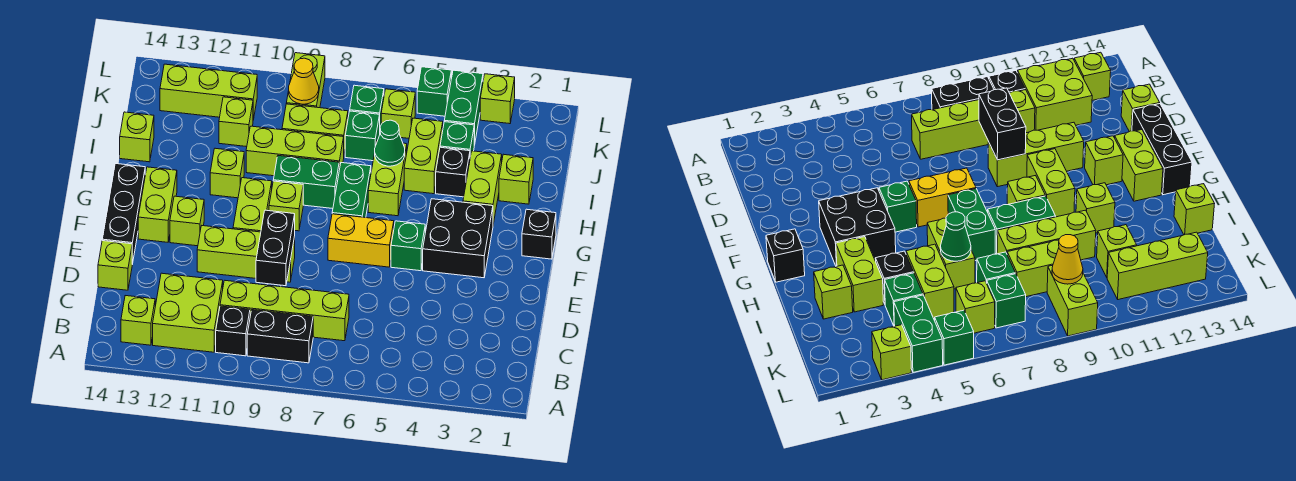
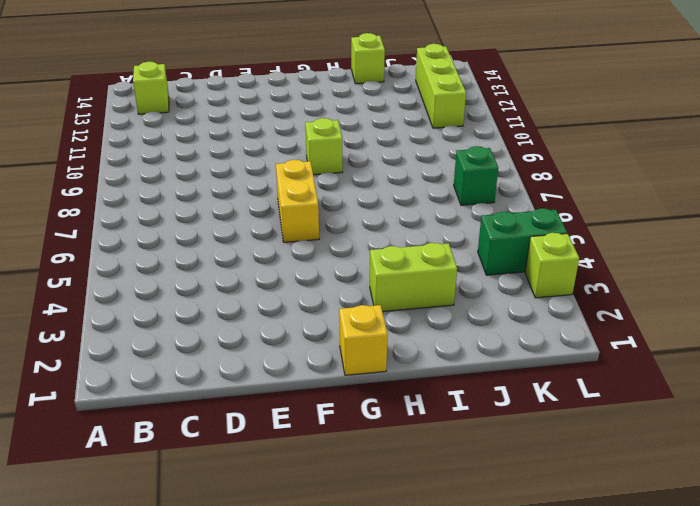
yellow brick G1 level 1 -> black brick G1 level 1
none -> black brick B8:B9 level 1
none -> black brick B10 level 1
none -> lime brick B11:C12 level 1
none -> lime brick C7:C10 level 1

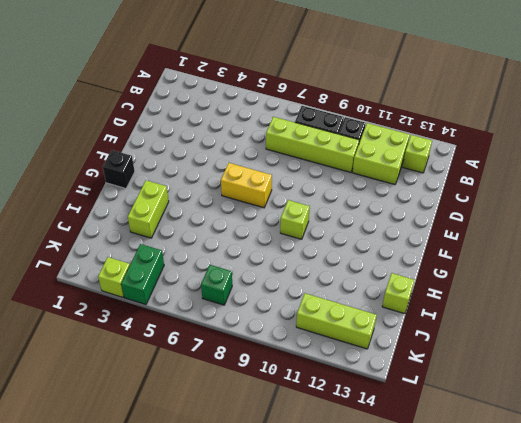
none -> lime brick D14 level 1
none -> lime brick E9:E11 level 1
none -> black brick E14:G14 level 1
none -> black brick F3:G4 level 1

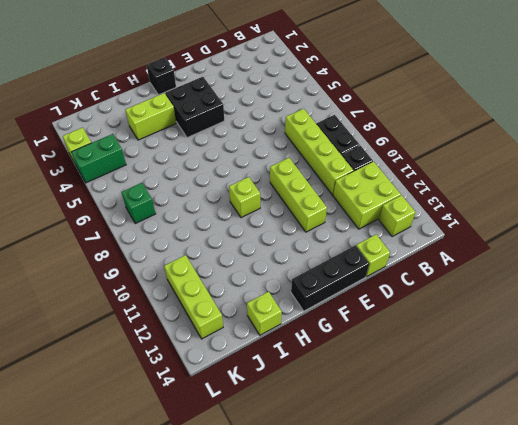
none -> green brick F5 level 1
none -> yellow brick F6:F7 level 1
none -> lime brick F10:G10 level 1
none -> lime brick F12 level 1

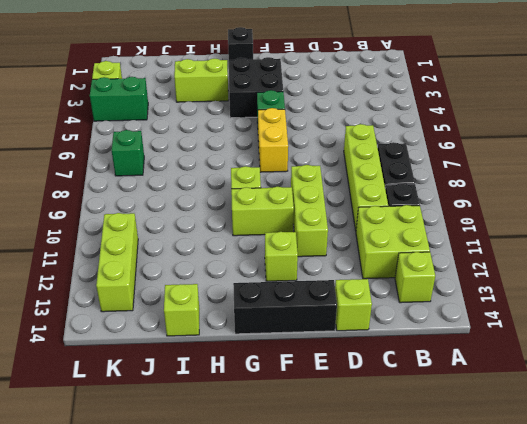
none -> lime brick F13:G13 level 1
none -> green brick G7:H7 level 1
none -> lime brick H6:I6 level 1
none -> green brick H8:H9 level 1

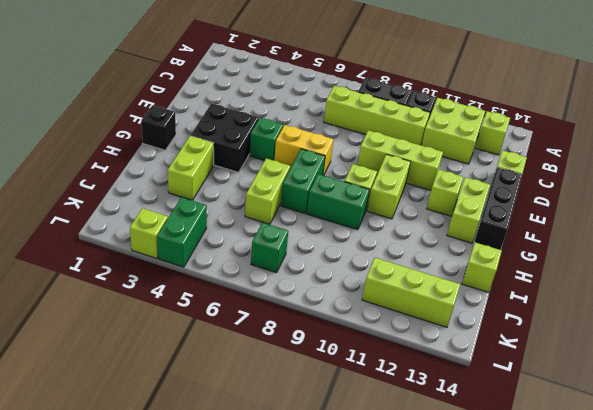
none -> lime brick H11 level 1
none -> lime brick I2 level 1
none -> black brick I4 level 1
none -> lime brick I5:J5 level 1

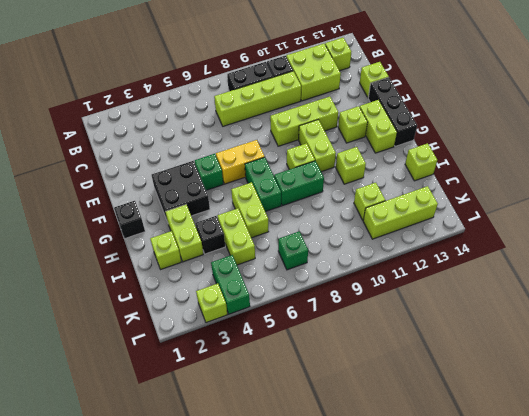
none -> lime brick I8:I10 level 1
none -> green brick J4 level 1
none -> green brick J7 level 1
none -> lime brick J8:J9 level 1

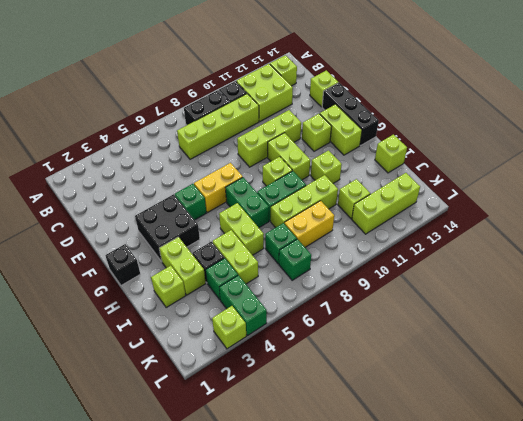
yellow brick J8:J9 level 1 -> lime brick J8:J9 level 1
none -> lime brick K6 level 1
none -> lime brick K9:L9 level 1
none -> green brick L5 level 1
none -> black brick D9:E9 level 2

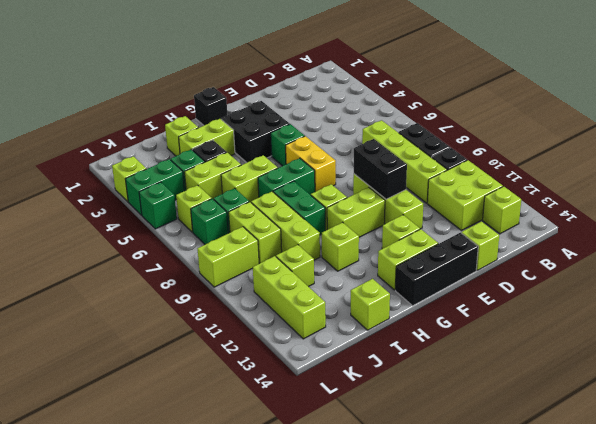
black brick E9:E10 level 2 -> black brick D9:E9 level 2
none -> green cone I6 level 2
none -> yellow cone K9 level 2

